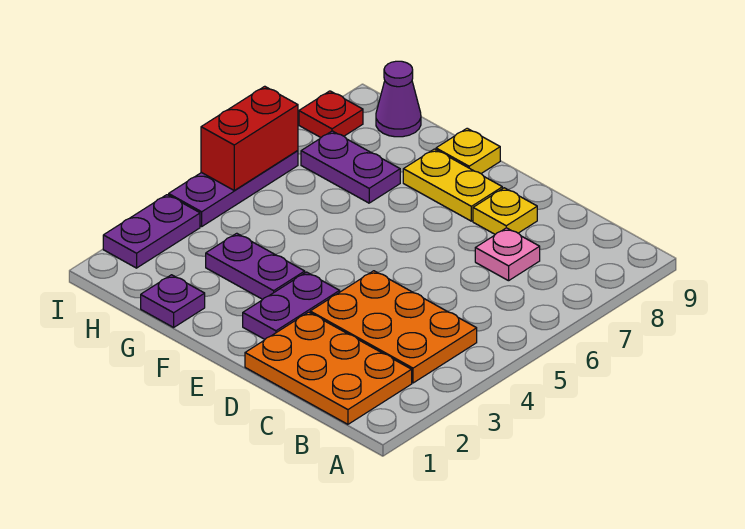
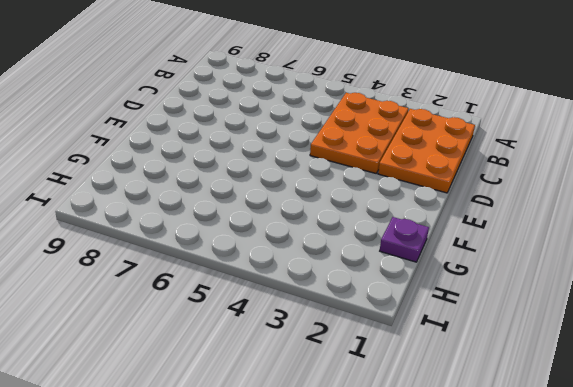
none -> pink plate C7 level 1
none -> yellow plate D8 level 1
none -> purple plate E2:E3 level 1

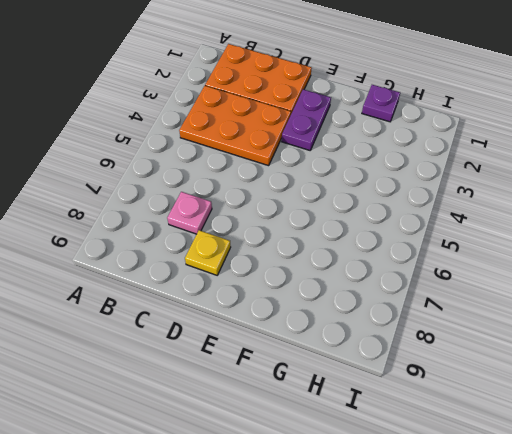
none -> yellow plate E8:F8 level 1
none -> purple plate F3:G3 level 1
none -> yellow plate F9 level 1

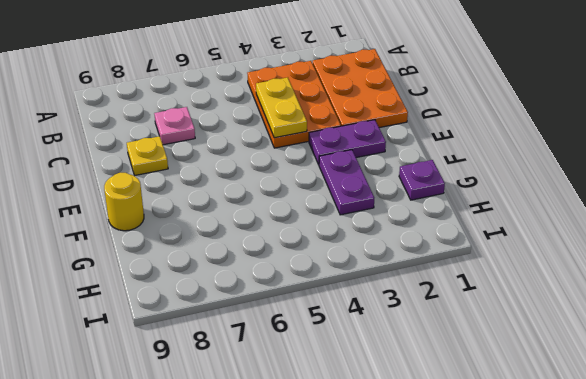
yellow plate C4:D4 level 2 -> yellow plate E8:F8 level 1
yellow round brick F9 level 1 -> yellow plate F9 level 1
none -> purple plate G7:H7 level 1
none -> purple cone H9 level 1
none -> purple plate I2:I3 level 1

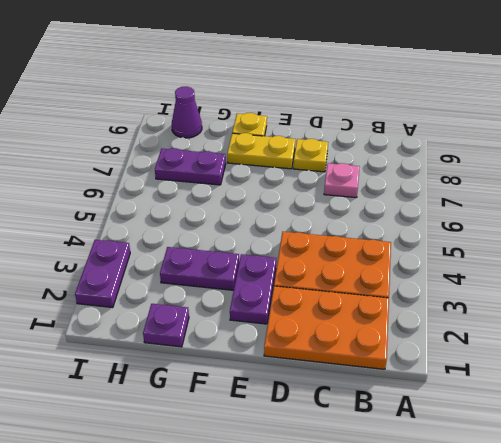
none -> purple plate I4:I6 level 1
none -> red plate I8 level 1
none -> red brick I5:I6 level 2

